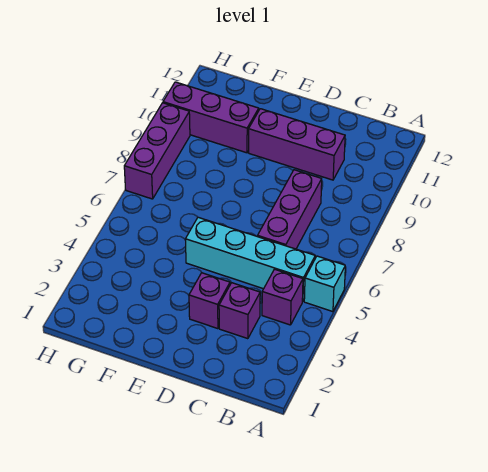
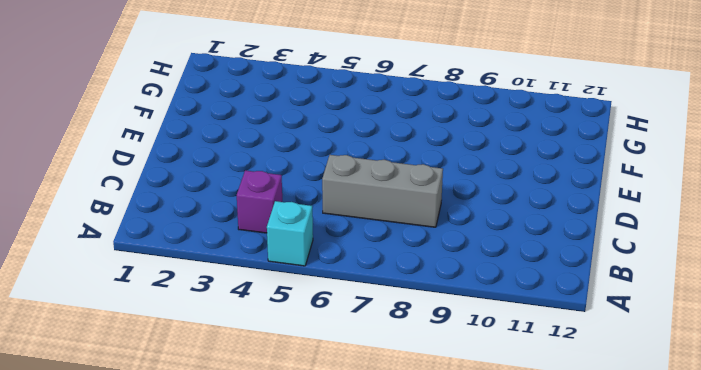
grey brick C6:C8 level 1 -> purple brick C6:C8 level 1
none -> cyan brick B5:E5 level 1
none -> purple brick C3 level 1

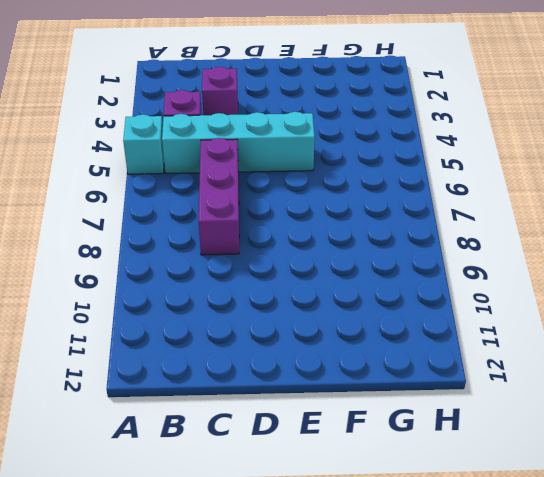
none -> purple brick C10:E10 level 1
none -> purple brick D3 level 1

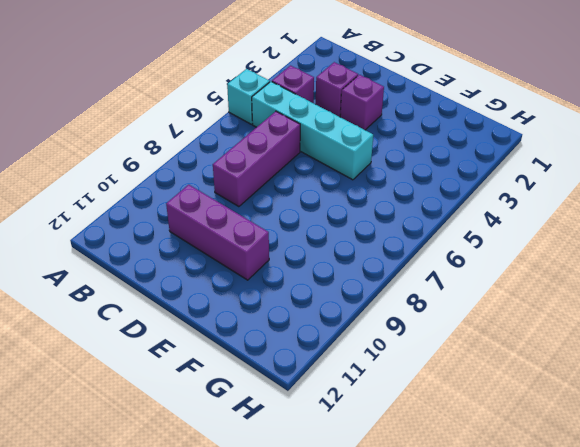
none -> purple brick F10:H10 level 1
none -> purple brick H7:H9 level 1

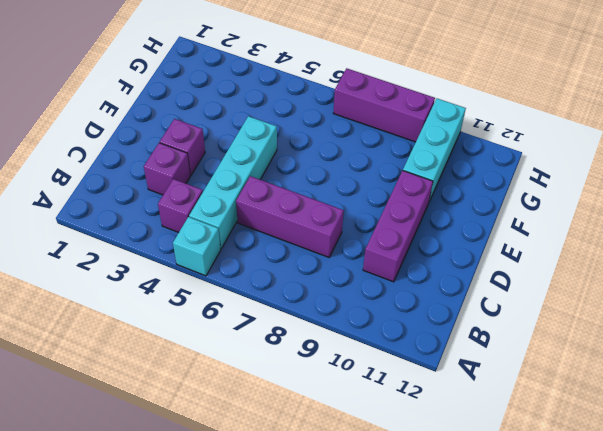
cyan brick F10:H10 level 1 -> purple brick F10:H10 level 1

